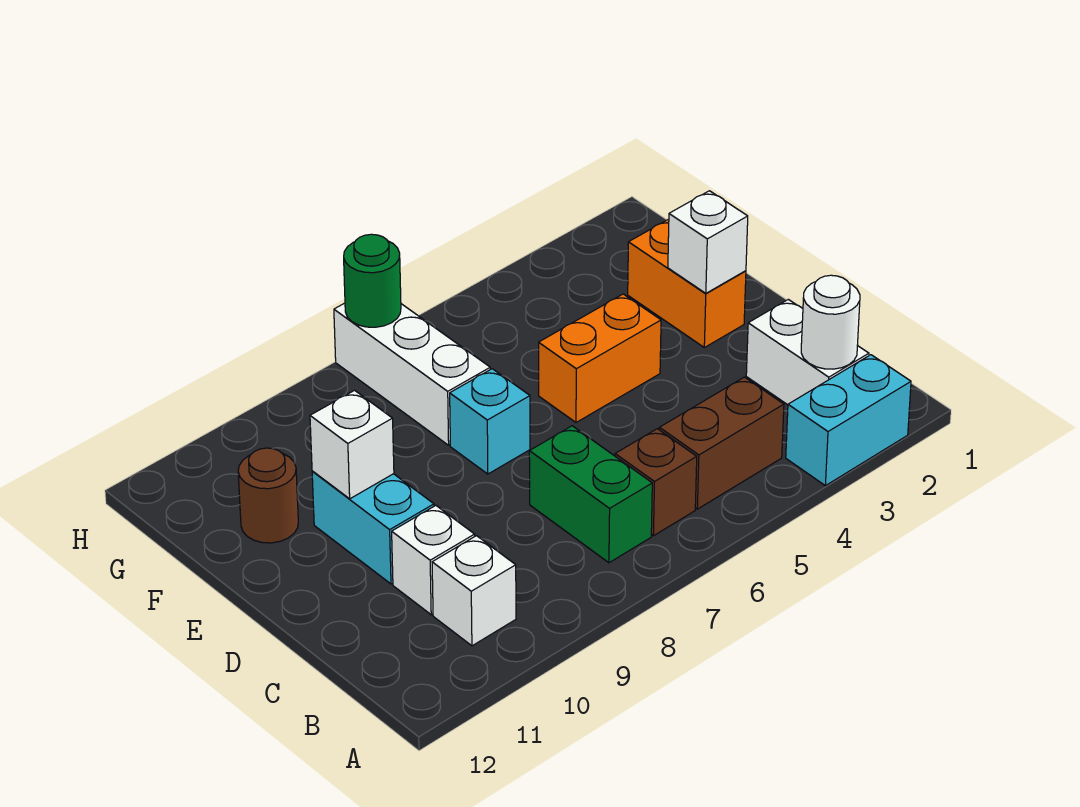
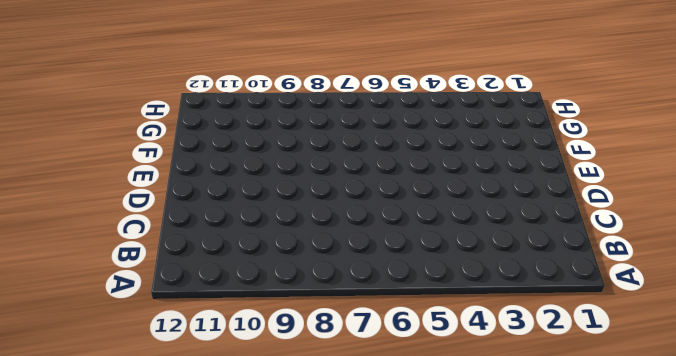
none -> cyan brick A2:A3 level 1
none -> white brick B2:C2 level 1
none -> brown brick B4:B5 level 1

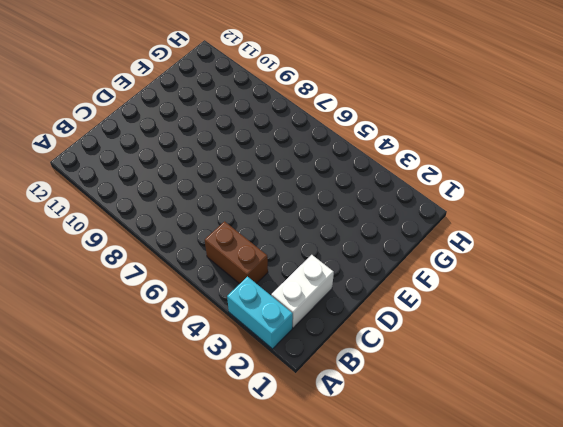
none -> brown brick B6 level 1
none -> green brick B7:C7 level 1
none -> white brick B10 level 1

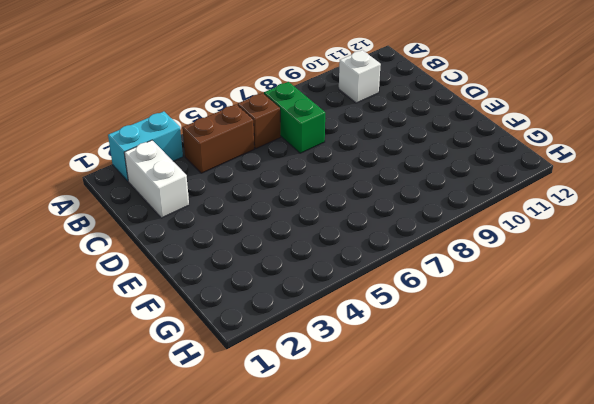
none -> white brick C10 level 1
none -> cyan brick D10:E10 level 1
none -> orange brick E2:F2 level 1

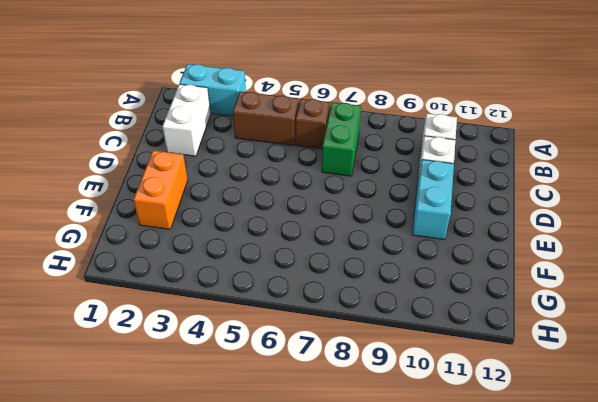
none -> orange brick E4:E5 level 1
none -> cyan brick E7 level 1
none -> white brick F7:H7 level 1

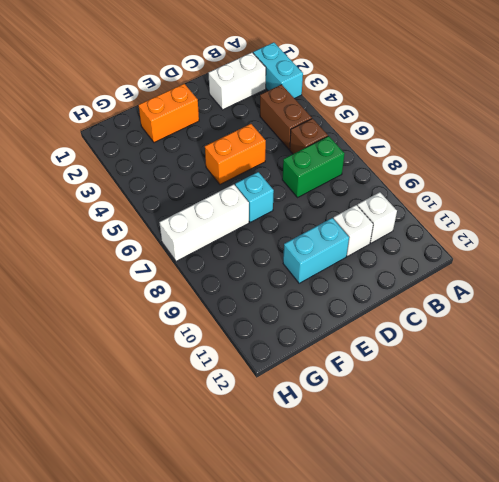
orange brick D5:E5 level 1 -> orange brick E4:E5 level 1
none -> brown round brick F11 level 1
none -> white round brick B2 level 2
none -> white brick E2 level 2

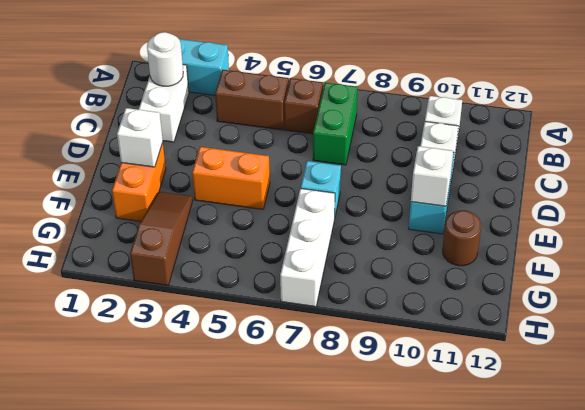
brown slope F3:H3 level 1 top H -> none
none -> green round brick H7 level 2

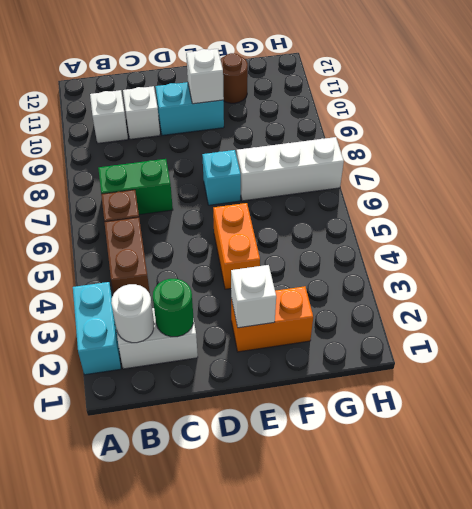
green round brick C2 level 2 -> green round brick H7 level 2

